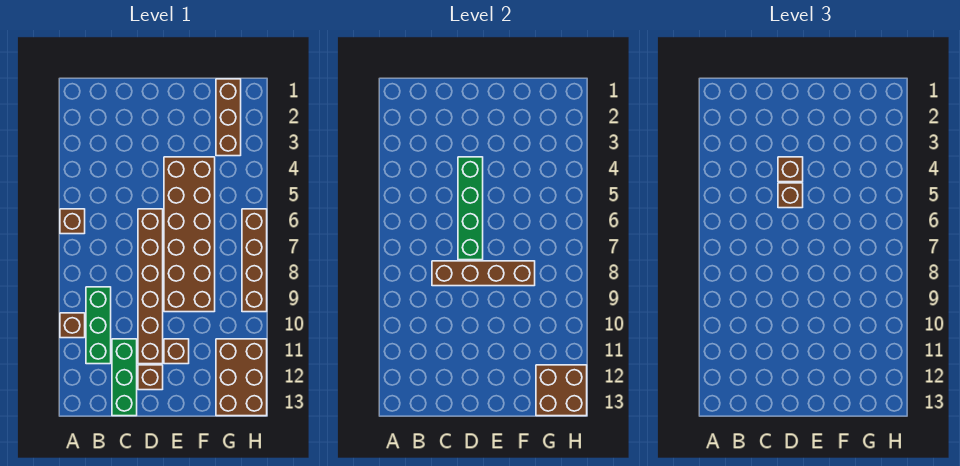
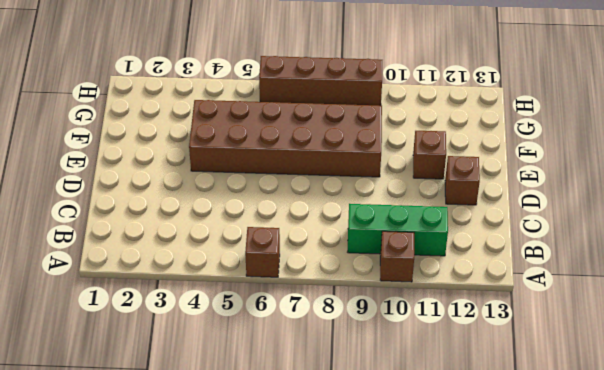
none -> green brick C11:C13 level 1
none -> brown brick D6:D11 level 1
none -> brown brick G1:G3 level 1

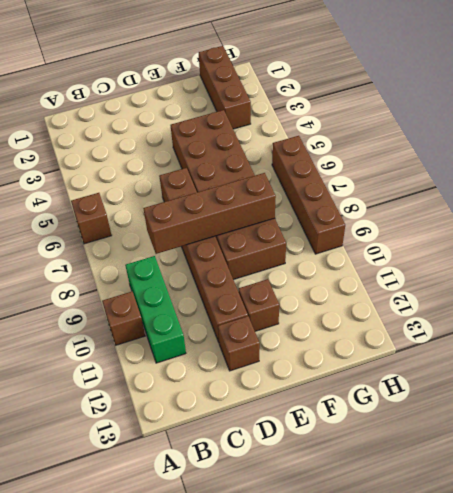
none -> green brick C11:C13 level 1
none -> brown brick G11:H13 level 1
none -> green brick D4:D7 level 2

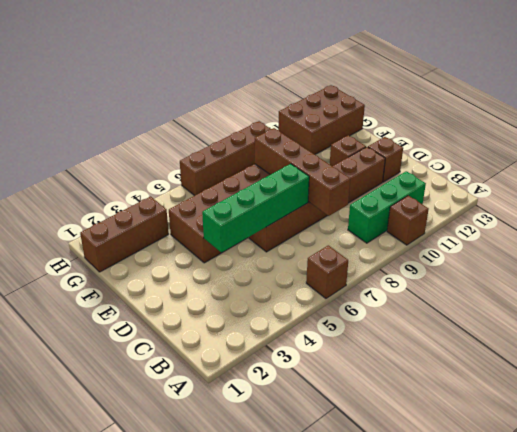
none -> green brick C11:C13 level 1
none -> brown brick G12:H13 level 2
none -> brown brick D4 level 3

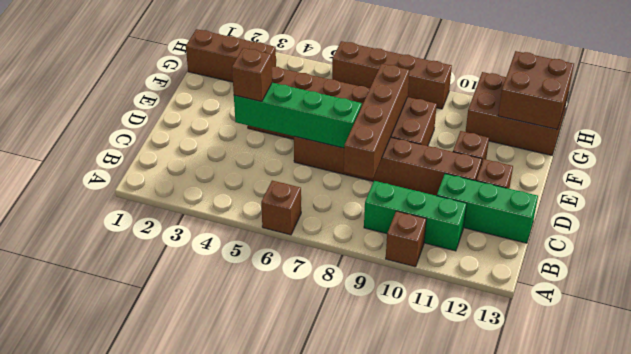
none -> brown brick D5 level 3

